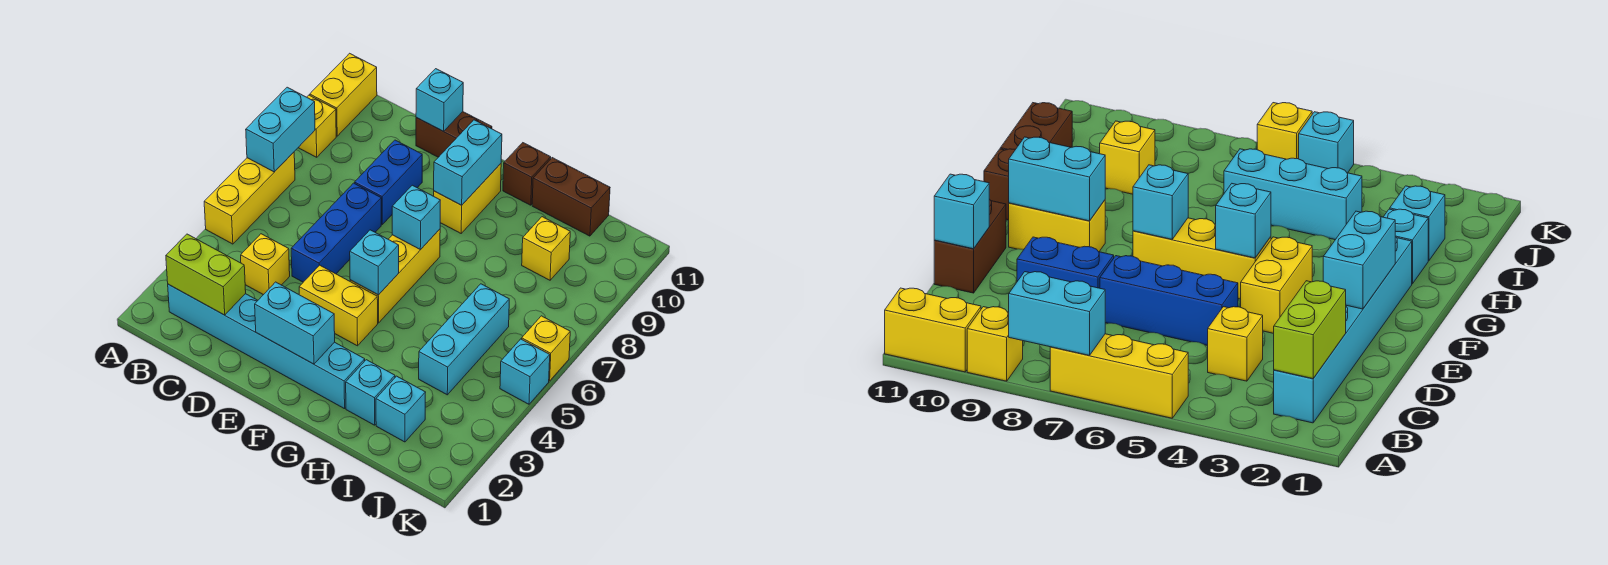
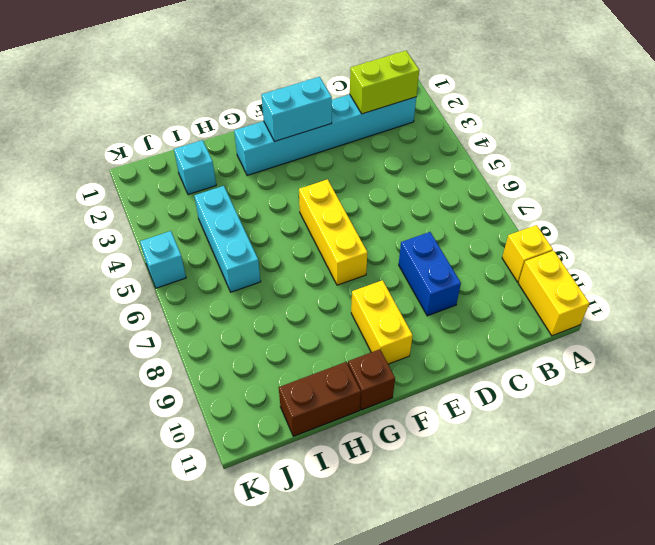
none -> yellow brick A5:A7 level 1
none -> yellow brick C4 level 1
none -> blue brick D5:D7 level 1

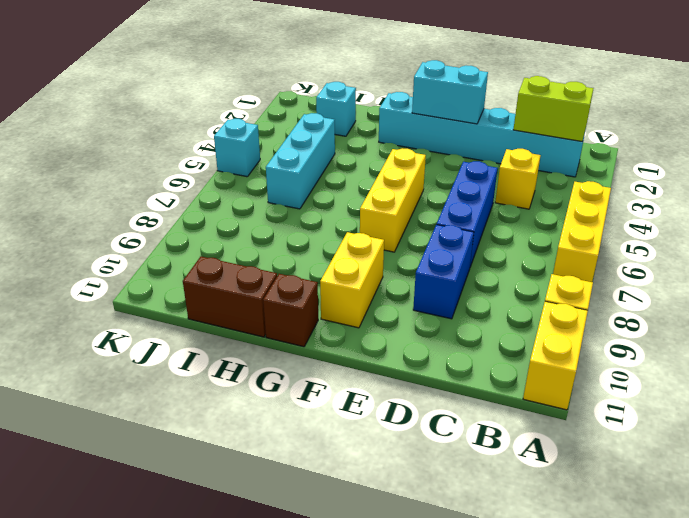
none -> brown brick D11:E11 level 1
none -> yellow brick E4:F4 level 1
none -> cyan brick H2 level 1

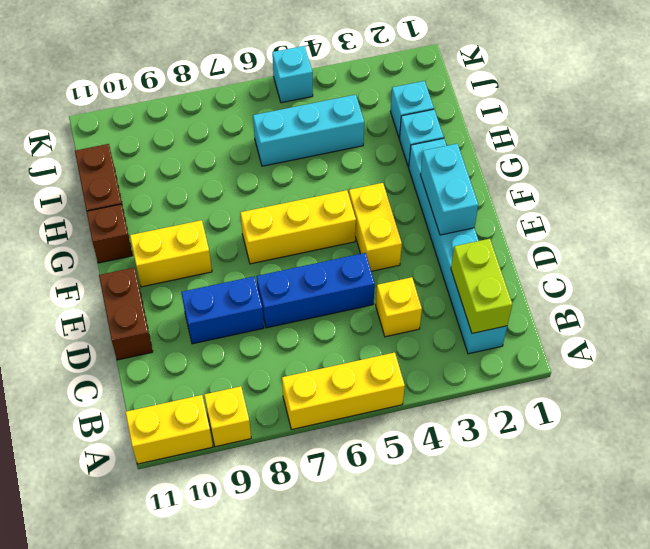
none -> yellow brick I9 level 1
none -> yellow brick K6 level 1
none -> cyan brick A7:A8 level 2

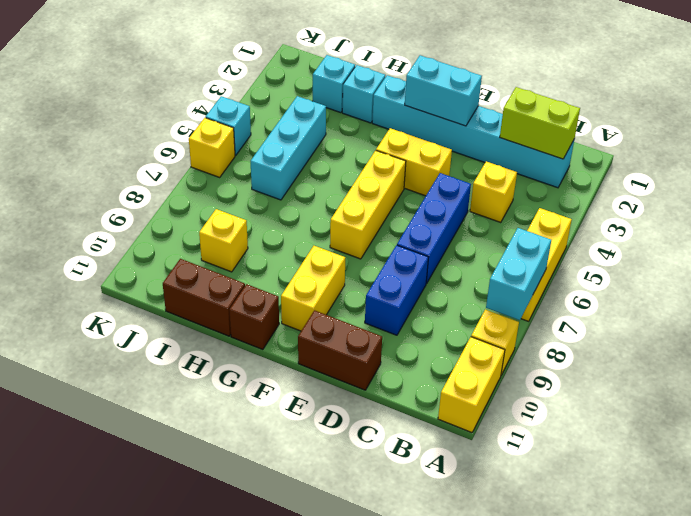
none -> cyan brick D11 level 2
none -> cyan brick F5 level 2
none -> cyan brick F7 level 2

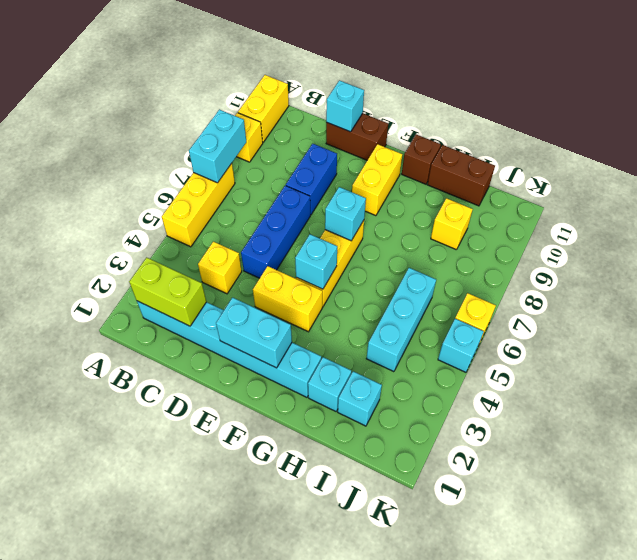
none -> cyan brick F9:F10 level 2

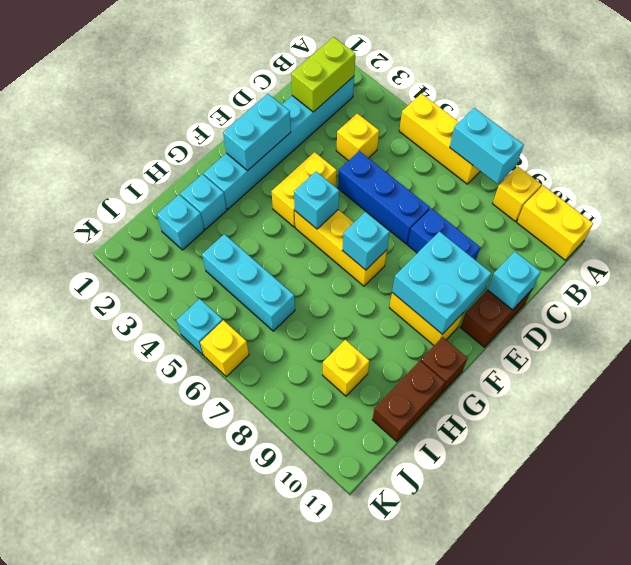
cyan brick E9:F10 level 2 -> cyan brick F9:F10 level 2

